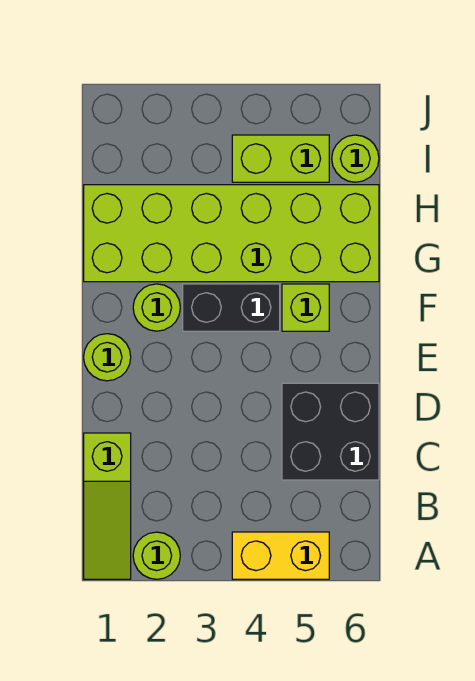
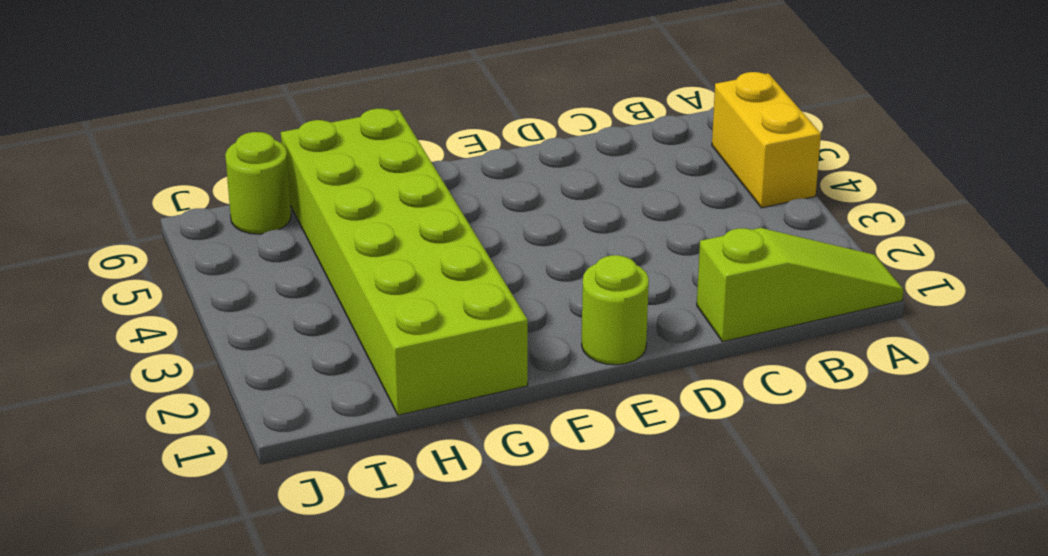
none -> lime round brick A2 level 1
none -> black brick C5:D6 level 1

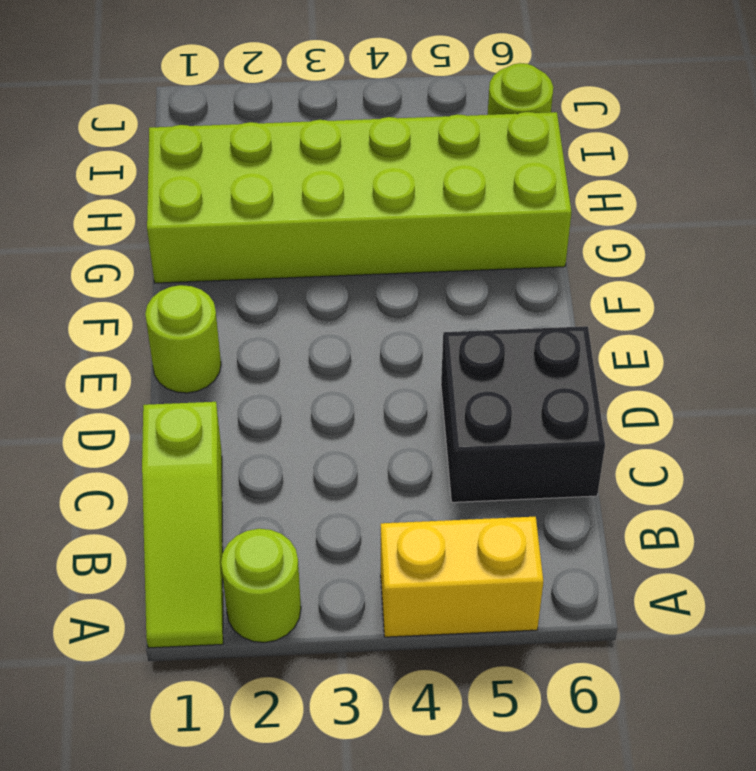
none -> lime round brick F2 level 1
none -> black brick F3:F4 level 1

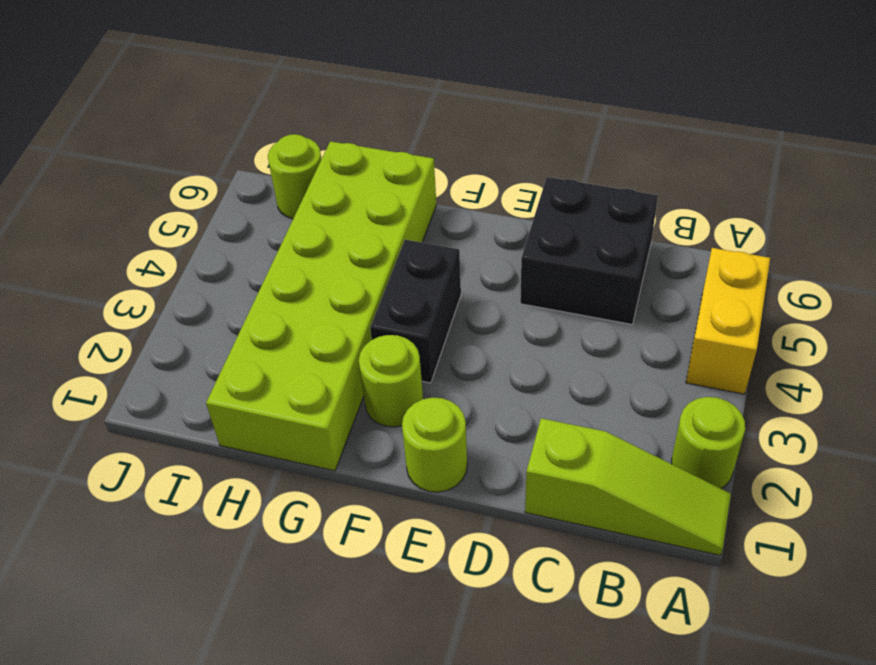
none -> lime brick F5 level 1
none -> lime brick I4:I5 level 1

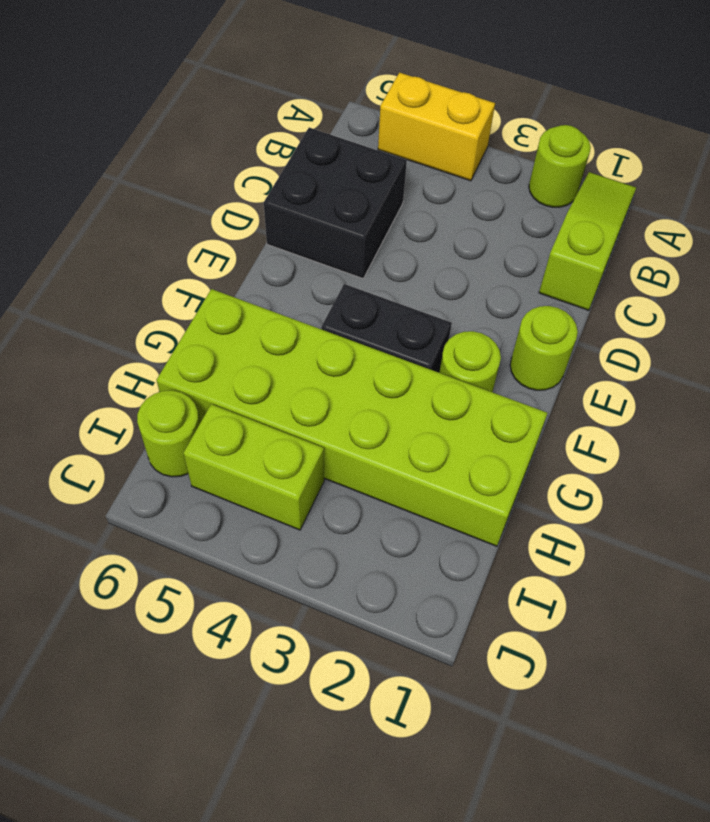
none -> lime brick F5 level 1

